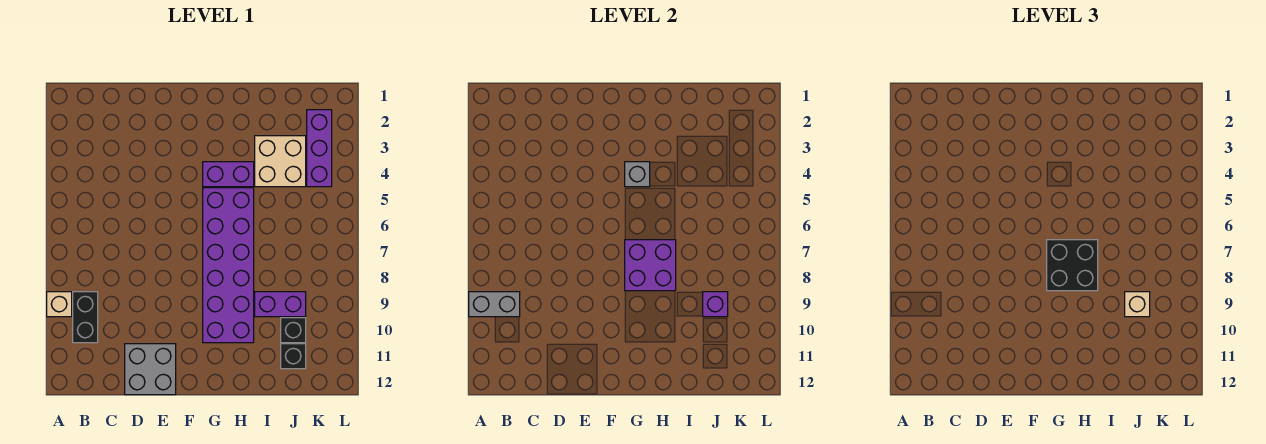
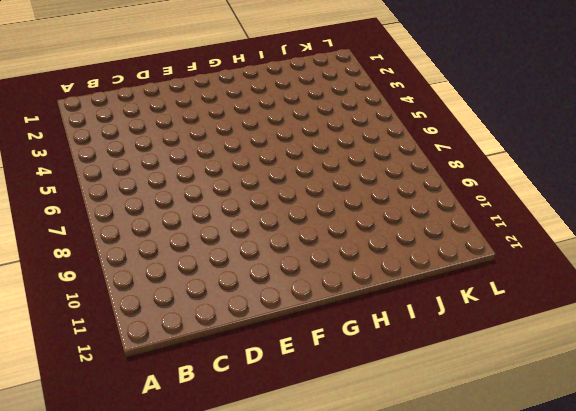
none -> tan brick A9 level 1
none -> black brick B9:B10 level 1
none -> grey brick D11:E12 level 1

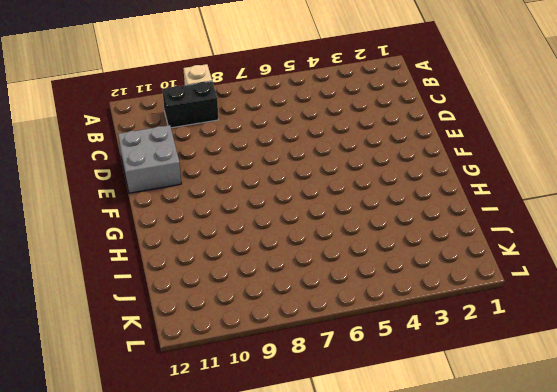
none -> purple brick G4:H4 level 1
none -> purple brick G5:H10 level 1
none -> tan brick I3:J4 level 1

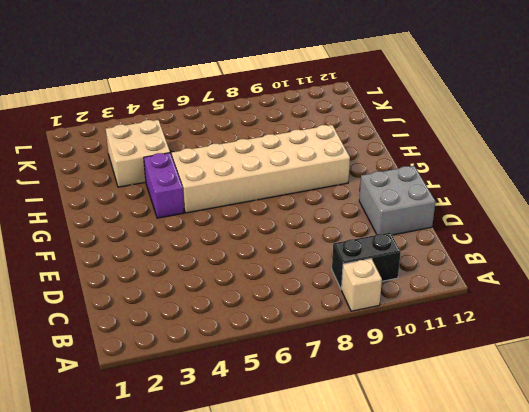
tan brick G5:H10 level 1 -> purple brick G5:H10 level 1
none -> purple brick I9:J9 level 1
none -> black brick J10 level 1
none -> black brick J11 level 1

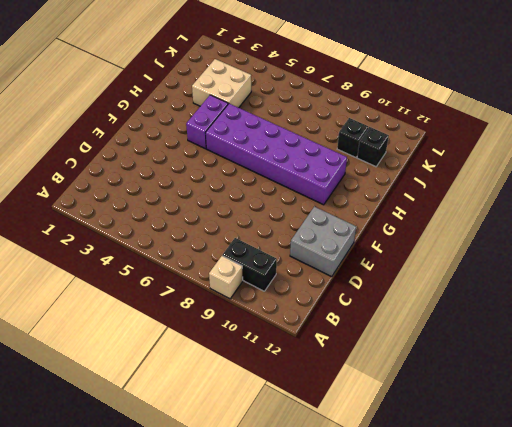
none -> purple brick I9:J9 level 1
none -> purple brick K2:K4 level 1
none -> grey brick A9:B9 level 2

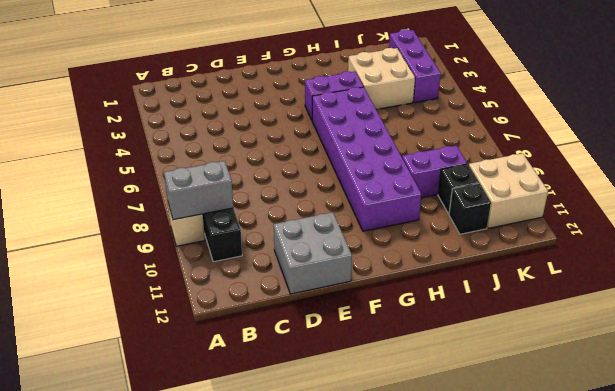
tan brick K10:L11 level 1 -> none
none -> grey brick G4 level 2
none -> purple brick G7:H8 level 2
none -> purple brick J9 level 2

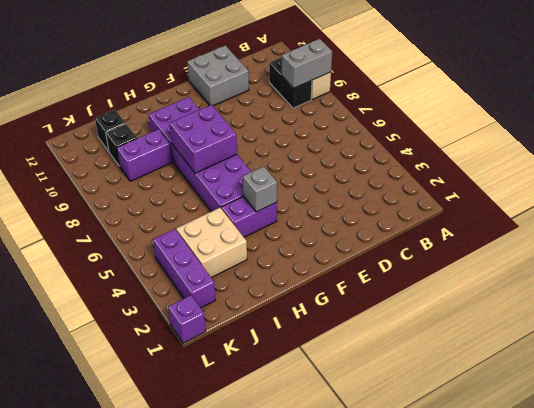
purple brick L1 level 1 -> purple brick J9 level 2
none -> black brick G7:H8 level 3
none -> tan brick J9 level 3

